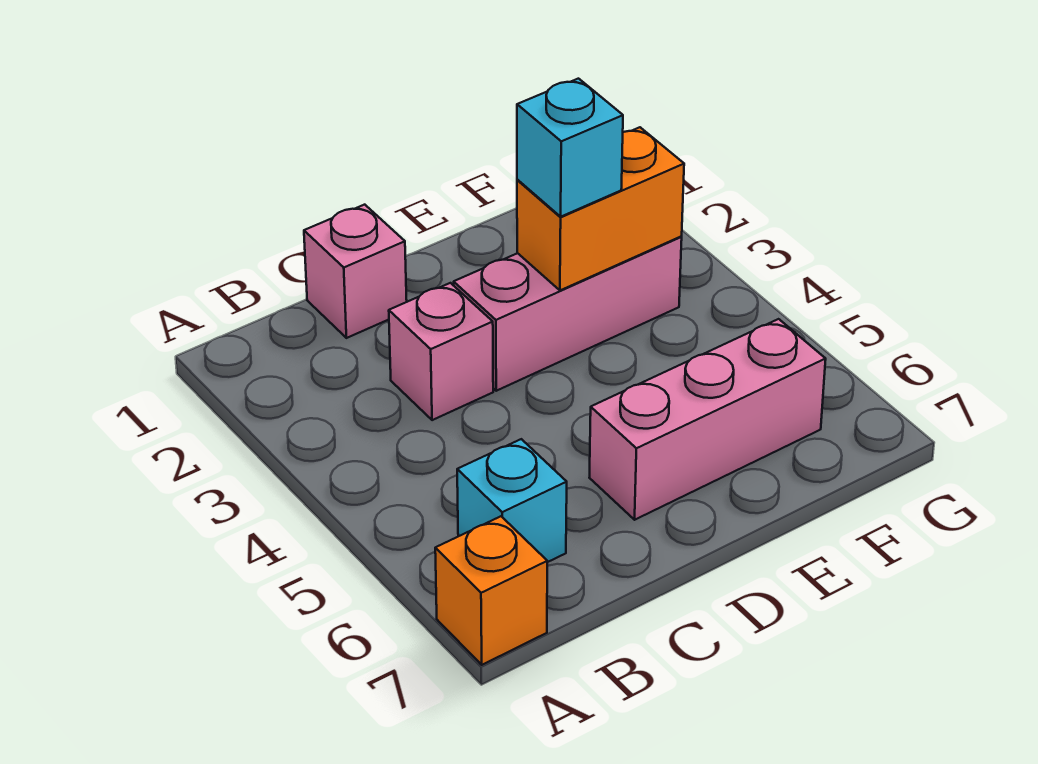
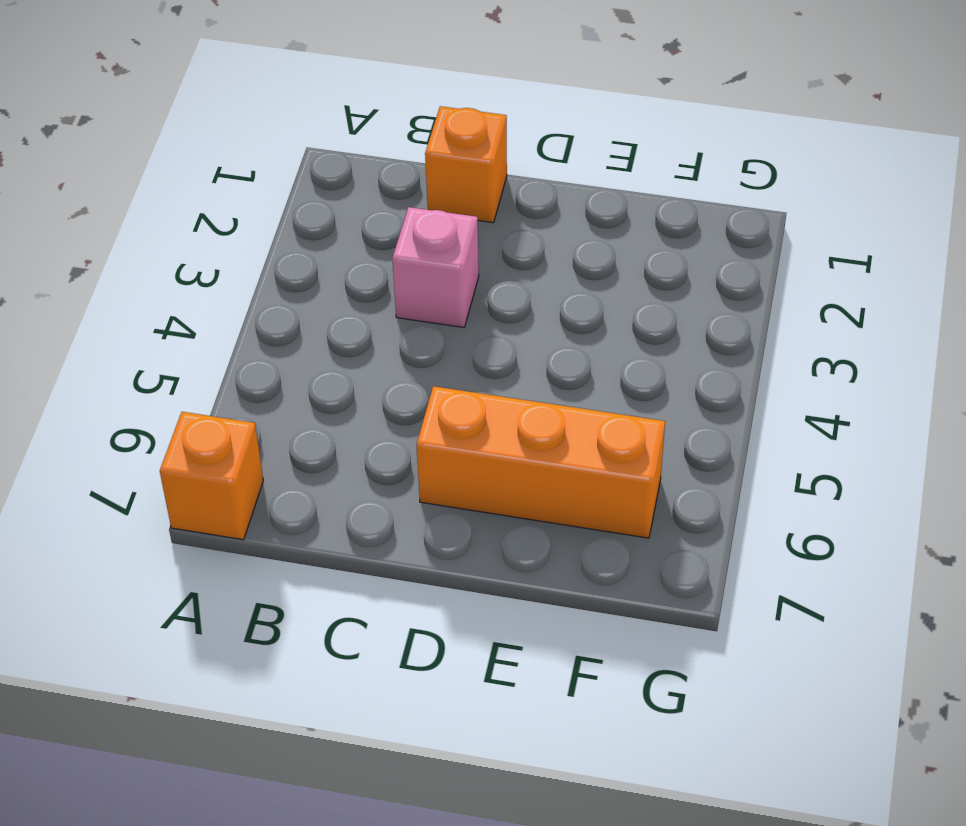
orange brick C1 level 1 -> pink brick C1 level 1
orange brick D6:F6 level 1 -> pink brick D6:F6 level 1
none -> cyan brick B6 level 1
none -> pink brick D3:F3 level 1

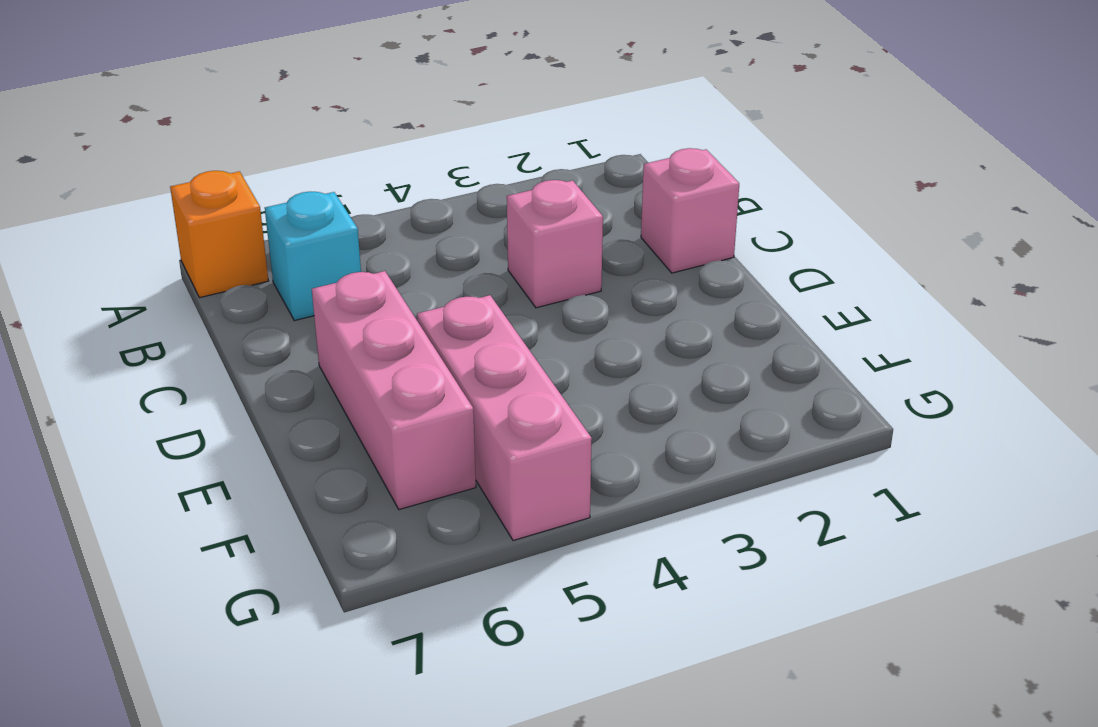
pink brick E5:G5 level 1 -> pink brick D3:F3 level 1
none -> orange brick E3:F3 level 2
none -> cyan brick E3 level 3

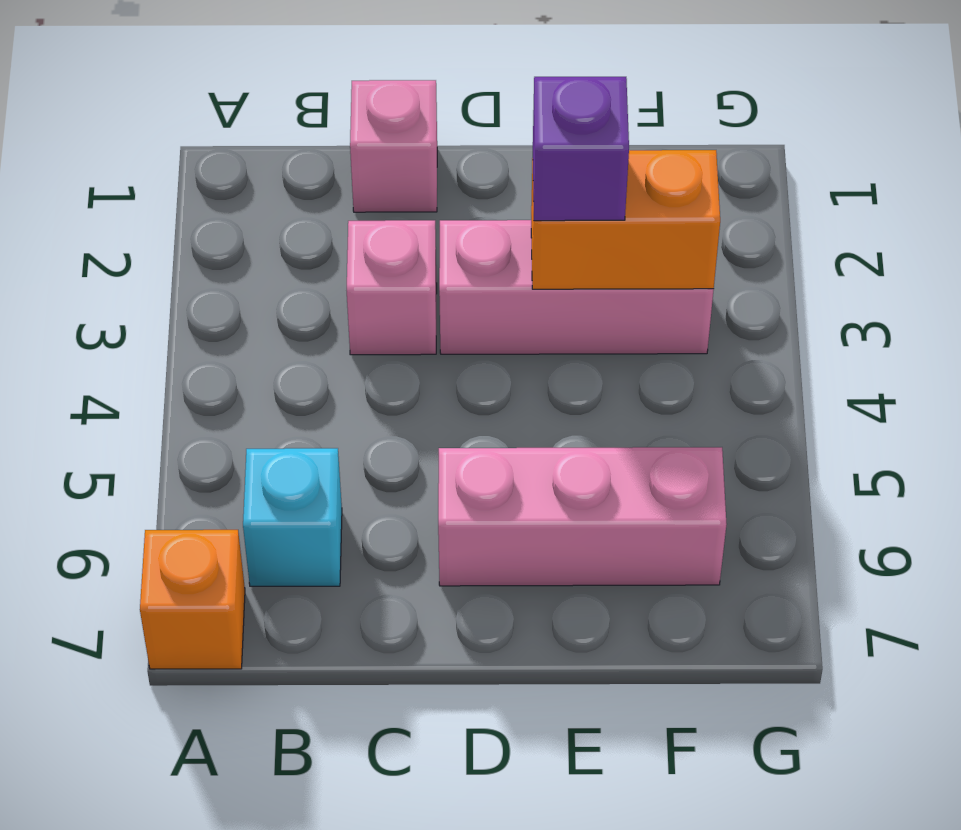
purple brick E3 level 3 -> cyan brick E3 level 3

